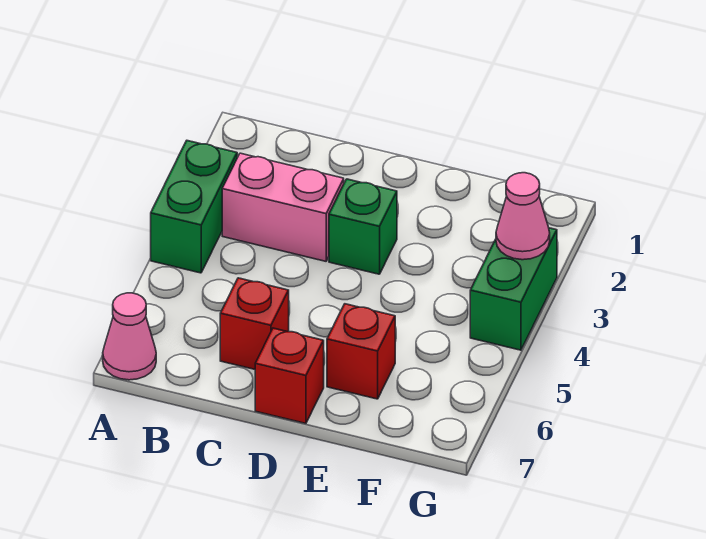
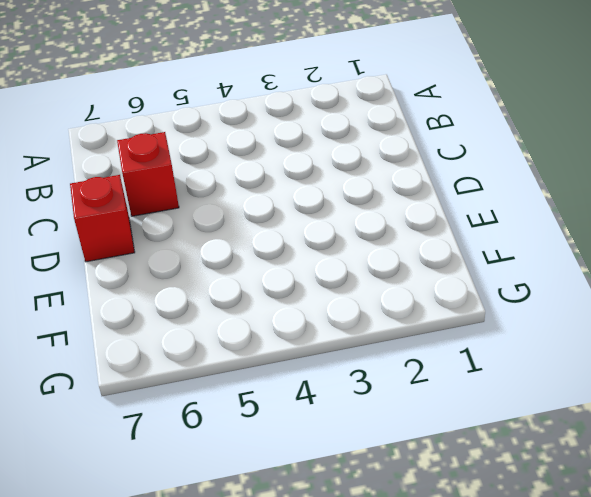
none -> green brick A3:A4 level 1
none -> pink cone A7 level 1

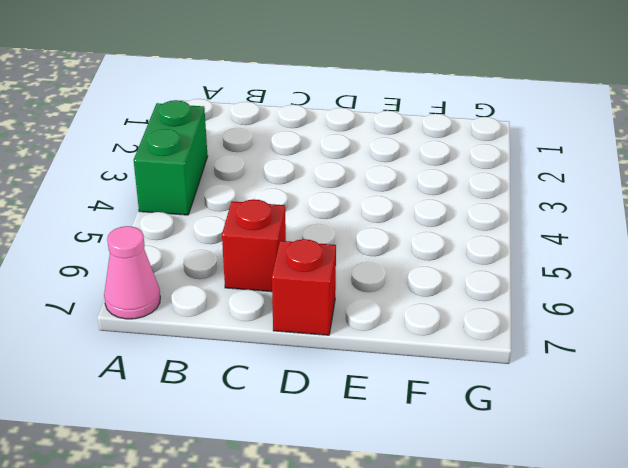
none -> pink brick B3:C3 level 1
none -> green brick D3 level 1

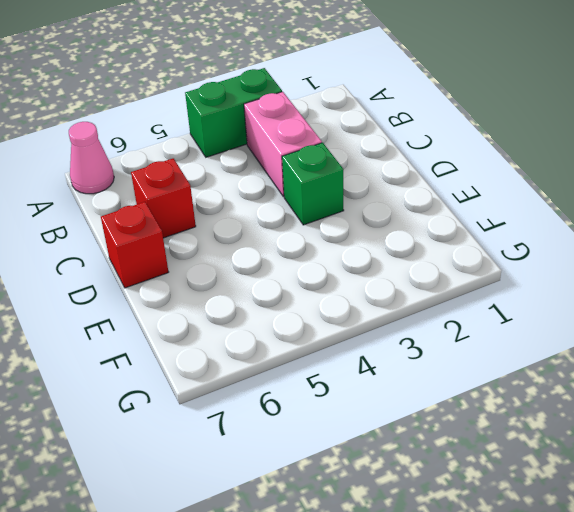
none -> red brick E6 level 1
none -> green brick G3:G4 level 1

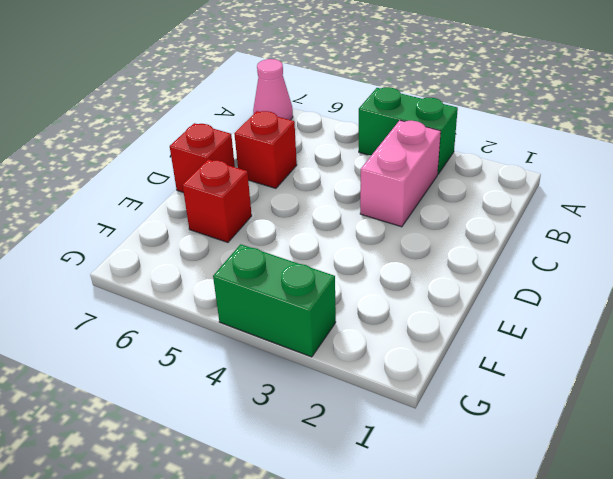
none -> green brick D3 level 1
none -> pink cone G3 level 2

